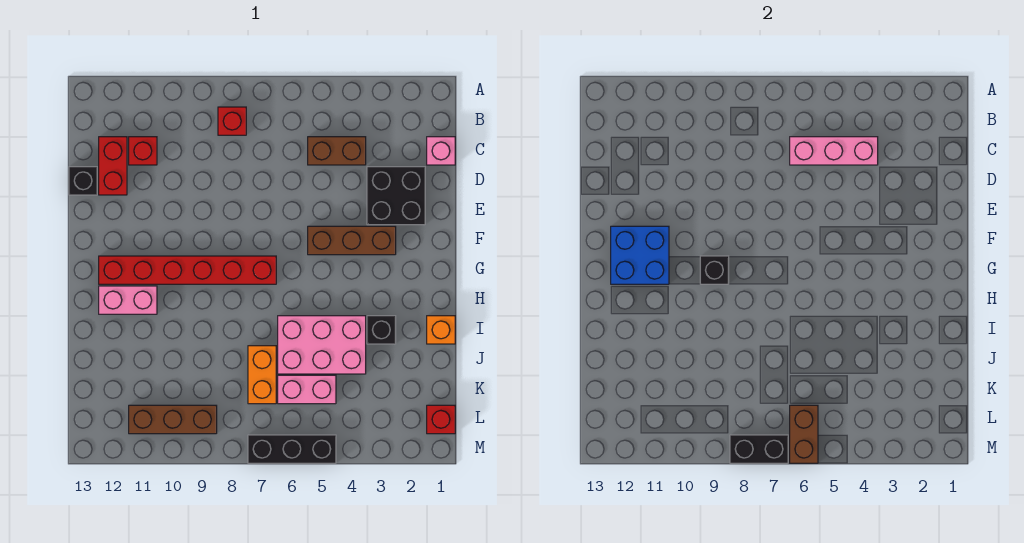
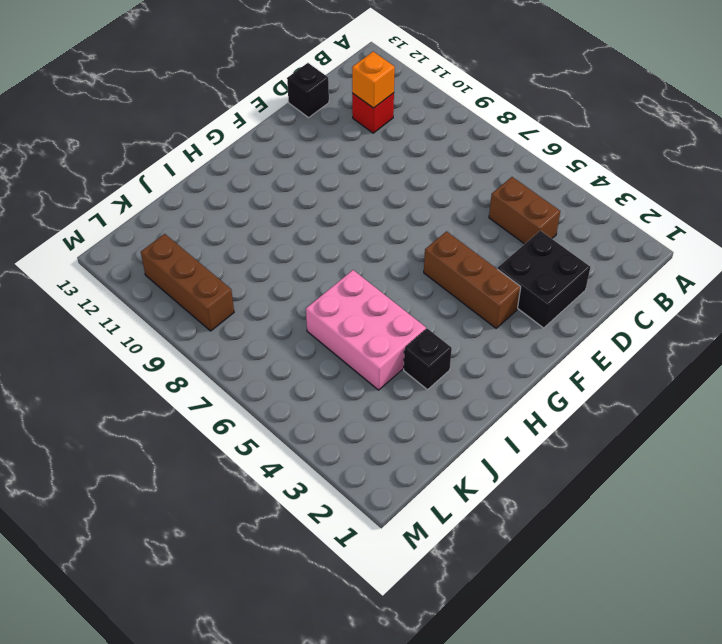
orange brick C11 level 2 -> orange brick I1 level 1
none -> red brick B8 level 1
none -> pink brick C1 level 1
none -> red brick C12:D12 level 1

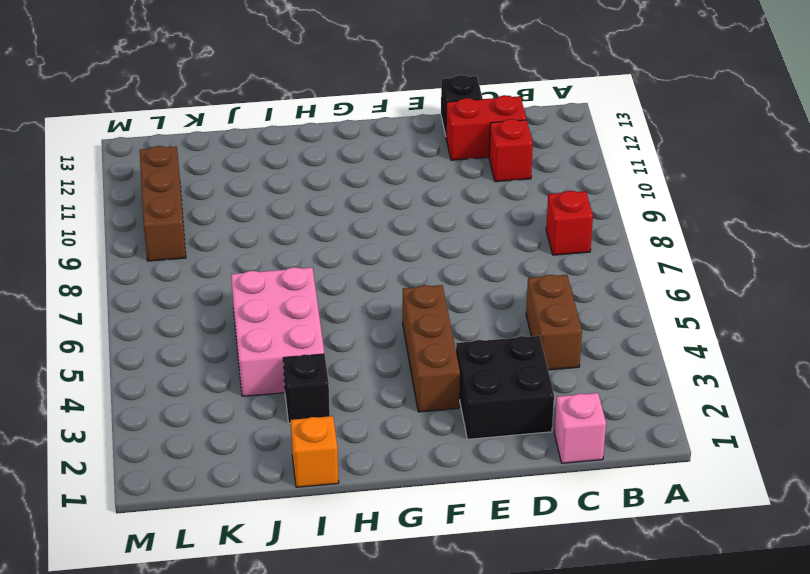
none -> red brick G7:G12 level 1
none -> pink brick H11:H12 level 1
none -> orange brick J7:K7 level 1

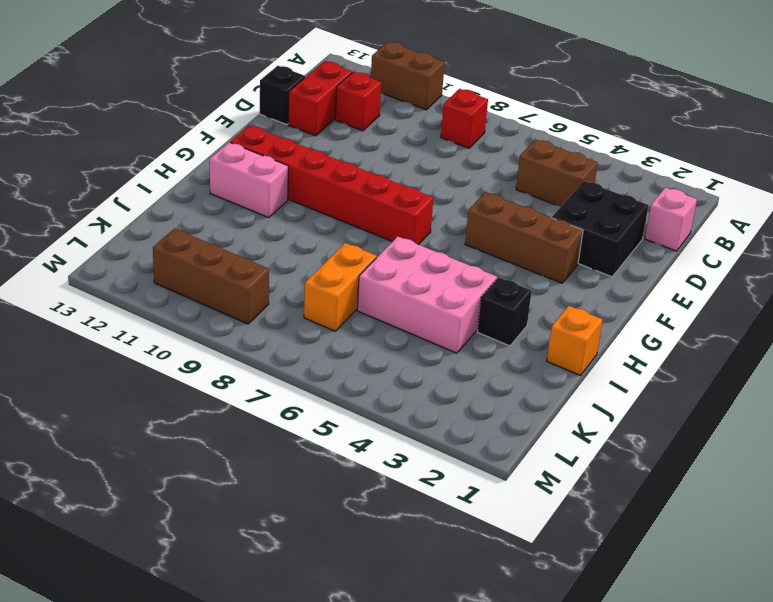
brown brick A10:A11 level 1 -> brown brick L6:M6 level 2
none -> pink brick K5:K6 level 1
none -> red brick L1 level 1
none -> black brick M5:M7 level 1

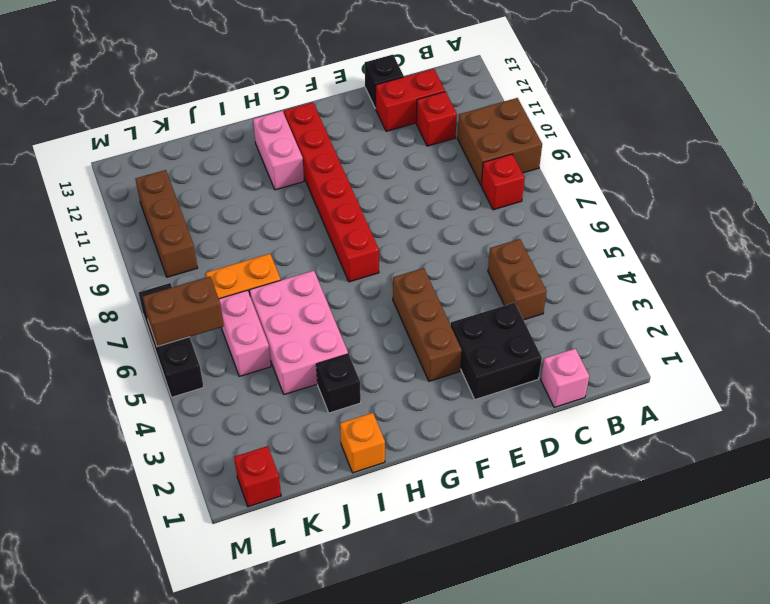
brown brick A9:B10 level 1 -> none
none -> pink brick C4:C6 level 2
none -> blue brick F11:G12 level 2
none -> black brick G9 level 2

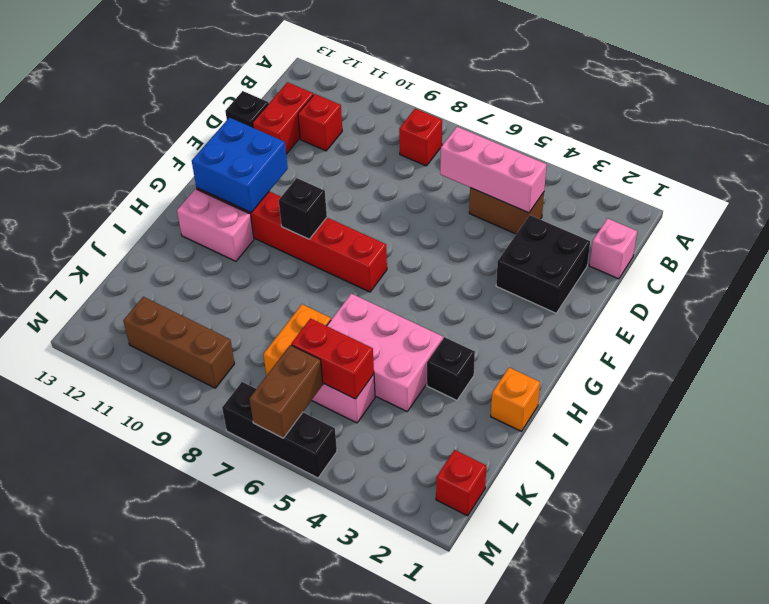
red brick K5:K6 level 2 -> none
none -> brown brick F3:F5 level 1
none -> black brick M7:M8 level 2

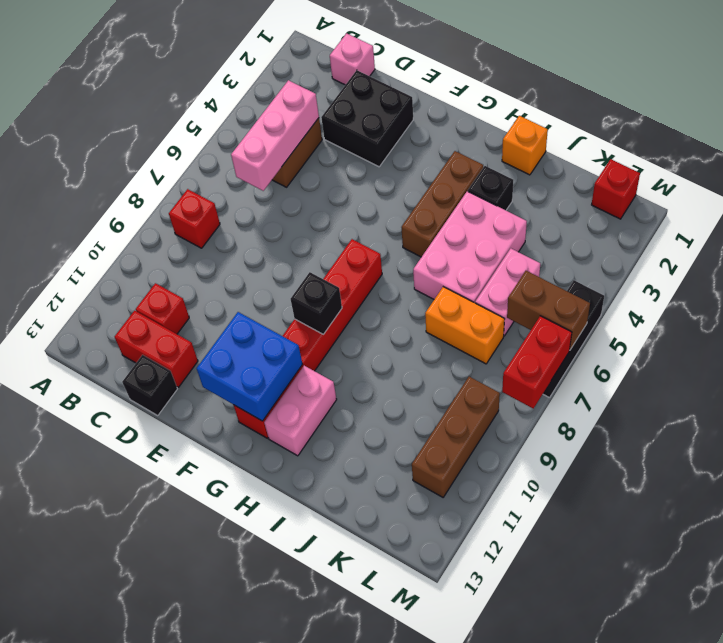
brown brick H3:H5 level 1 -> brown brick F3:F5 level 1
red brick M7:M8 level 2 -> black brick M7:M8 level 2

